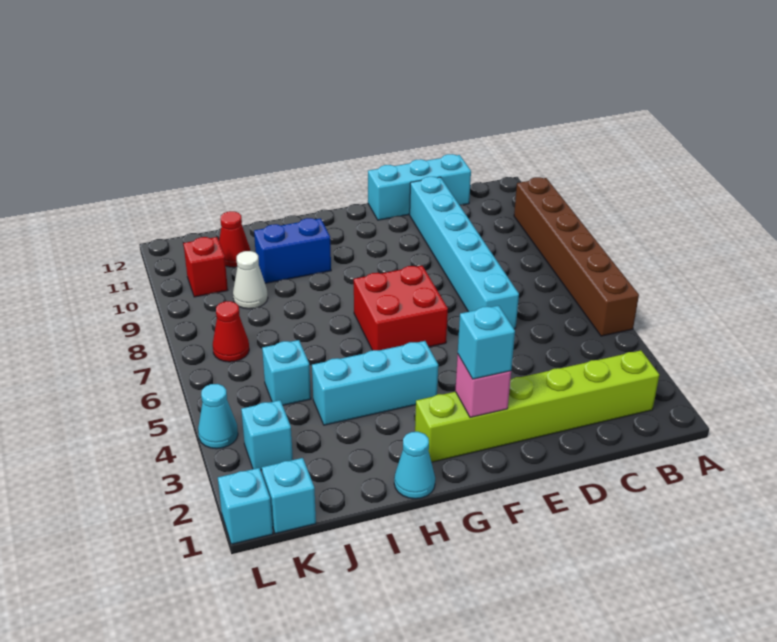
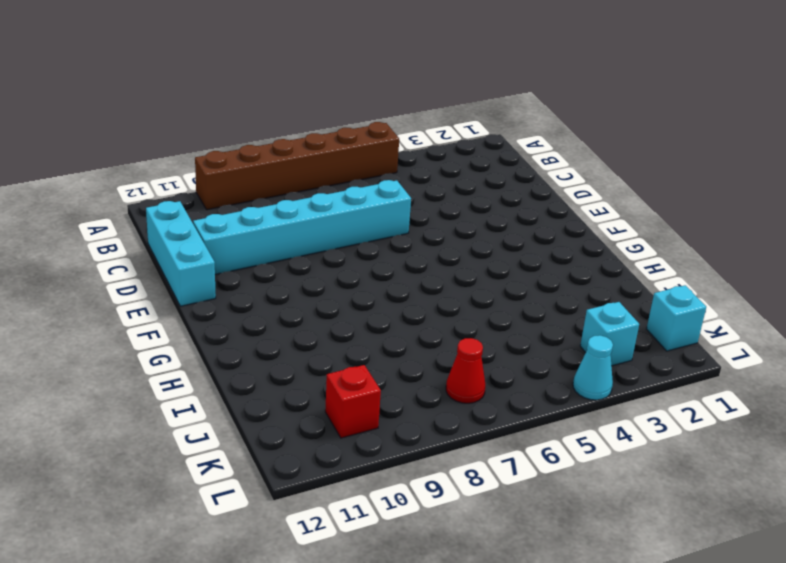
none -> lime brick B2:G2 level 1
none -> red brick F6:G7 level 1
none -> cyan brick G4:I4 level 1

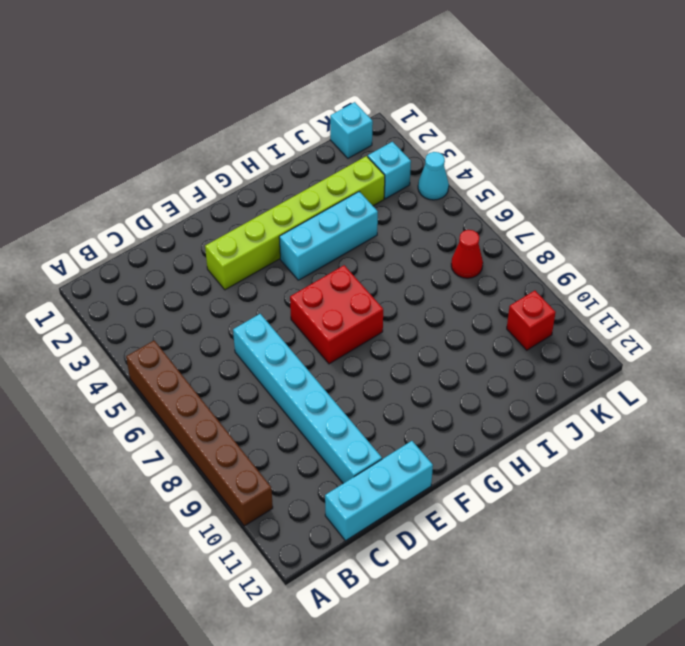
lime brick E3:J3 level 1 -> lime brick B2:G2 level 1
none -> cyan cone H1 level 1
none -> blue brick H10:I10 level 1
none -> cyan brick J5 level 1

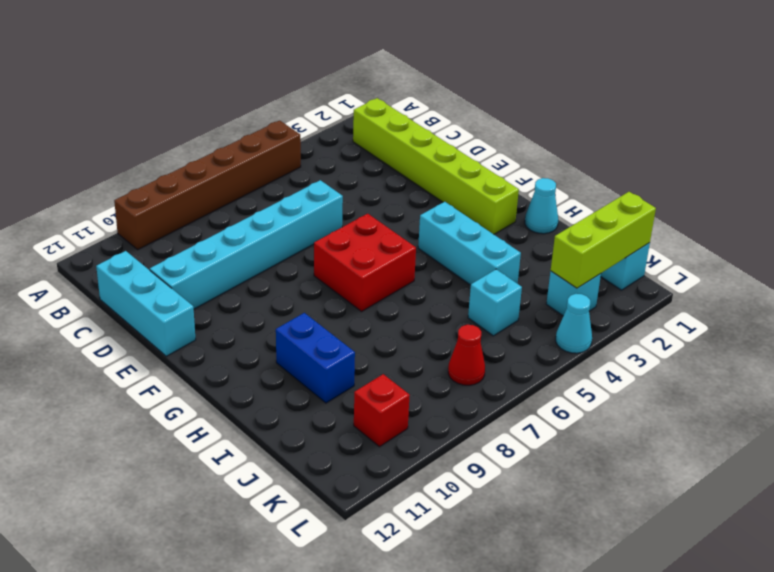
lime brick K1:K3 level 2 -> none
none -> white cone J9 level 1
none -> red cone J11 level 1
none -> cyan brick L1 level 1

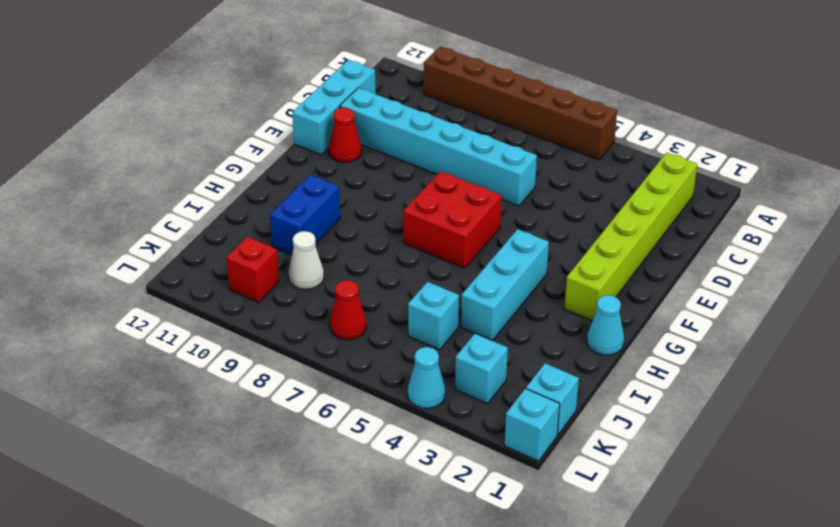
red cone E11 level 1 -> red cone J11 level 1
none -> pink brick F2 level 2
none -> cyan brick F2 level 3

